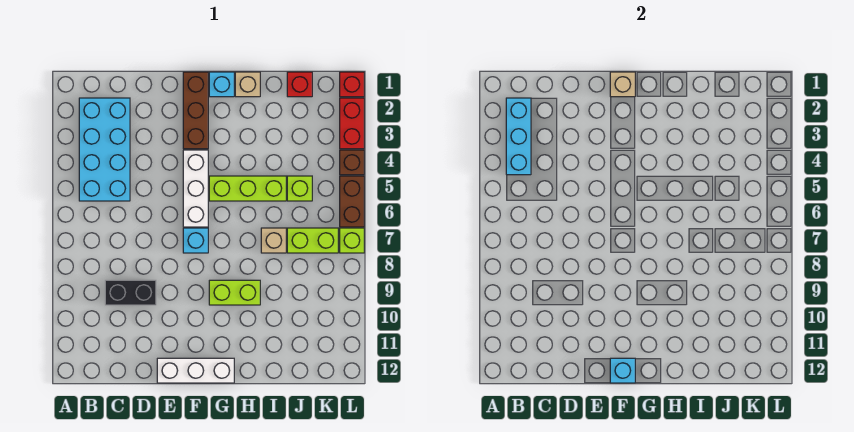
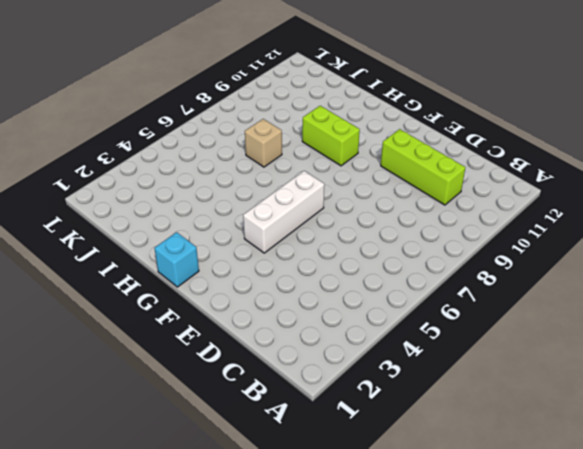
lime brick C10:E10 level 1 -> lime brick G5:I5 level 1
none -> cyan brick B2:C5 level 1
none -> black brick C9:D9 level 1
none -> white brick E12:G12 level 1

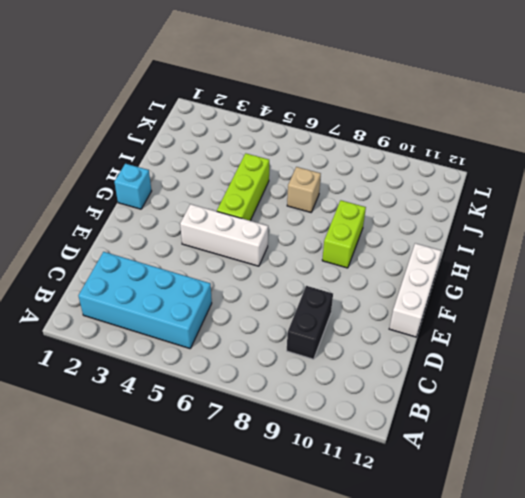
none -> brown brick F1:F3 level 1
none -> cyan brick F7 level 1
none -> tan brick H1 level 1

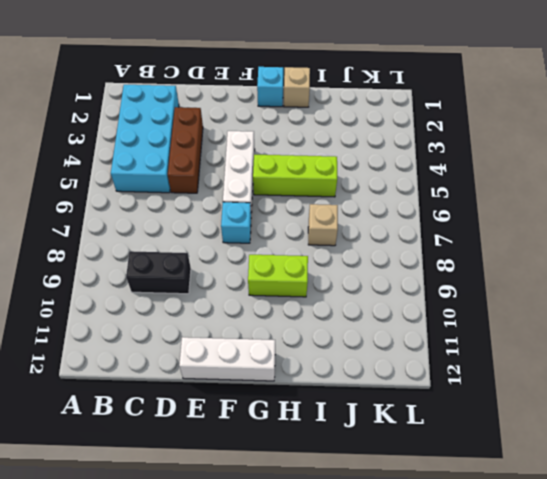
brown brick D3:D5 level 1 -> brown brick F1:F3 level 1
none -> red brick J1 level 1
none -> lime brick J5 level 1
none -> lime brick J7:K7 level 1

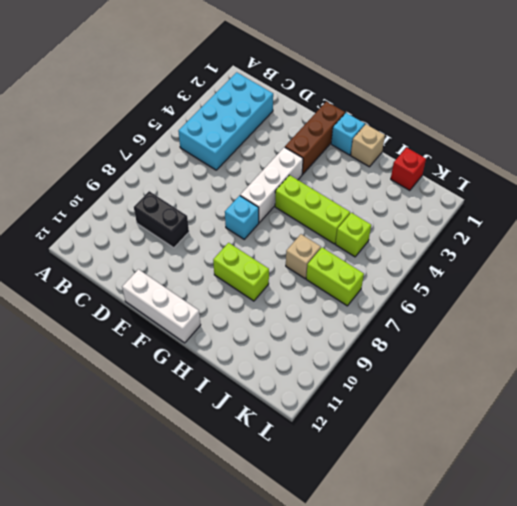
none -> red brick L1 level 1
none -> red brick L2:L3 level 1
none -> brown brick L4 level 1

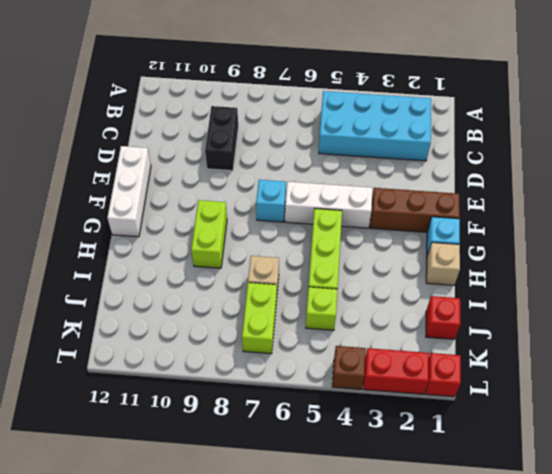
none -> brown brick L5:L6 level 1
none -> lime brick L7 level 1
none -> cyan brick B2:B4 level 2

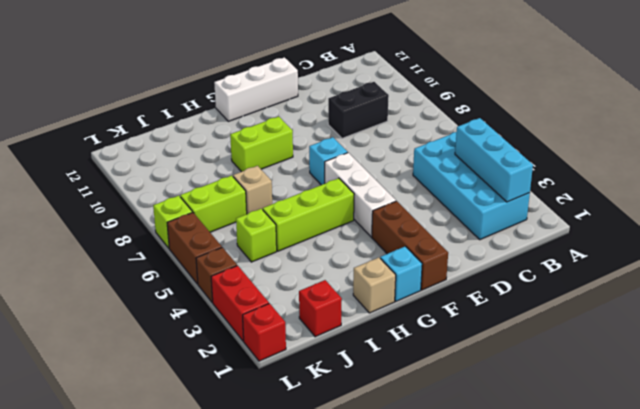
none -> tan brick F1 level 2
none -> cyan brick F12 level 2

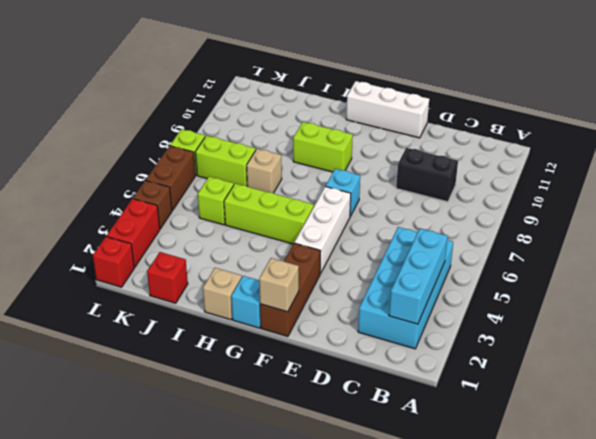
none -> cyan brick F12 level 2

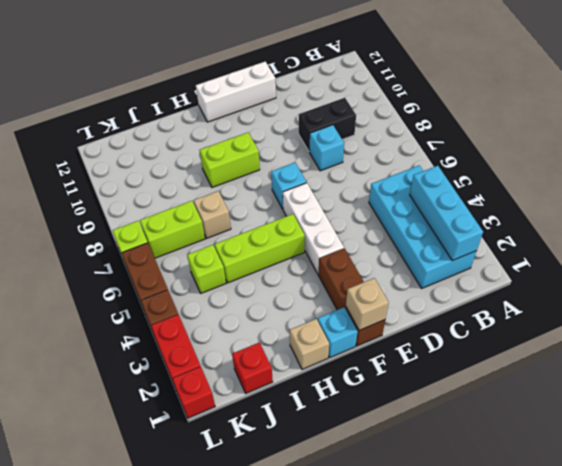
cyan brick D8 level 1 -> cyan brick F12 level 2

